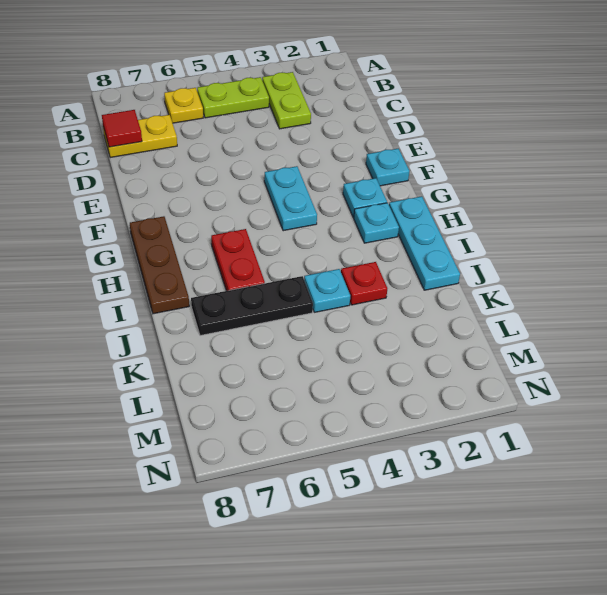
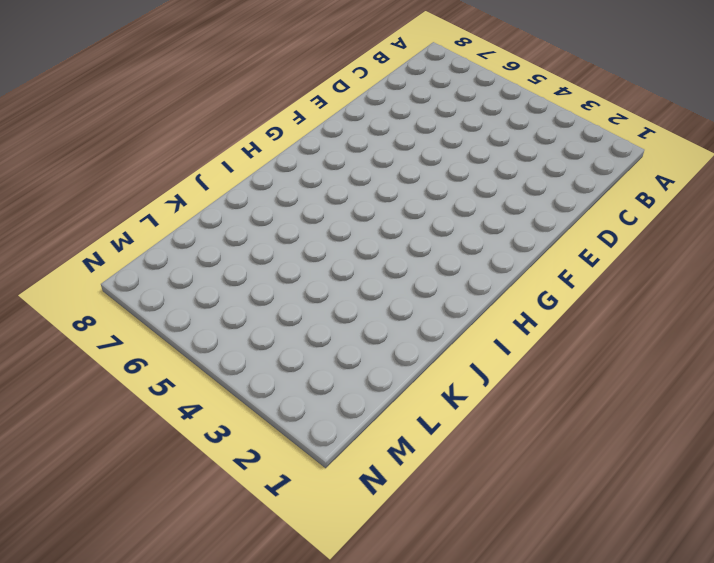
none -> lime plate B3:C3 level 1
none -> lime plate B4:B5 level 1
none -> yellow plate B6 level 1

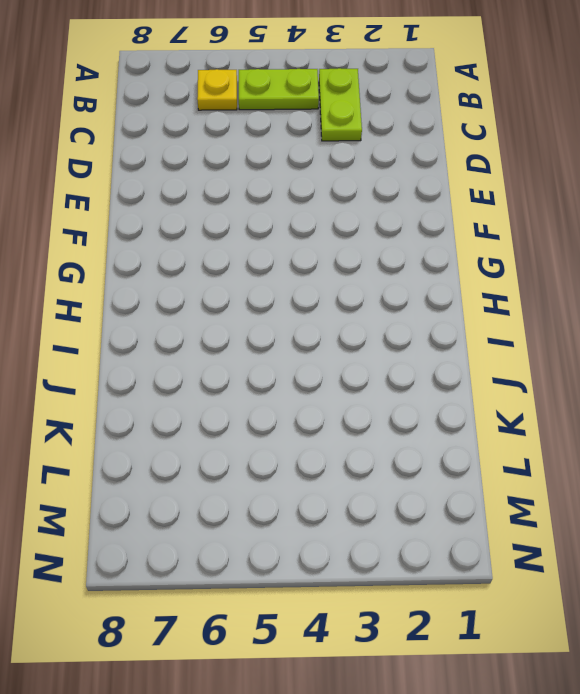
none -> yellow plate C7:C8 level 1
none -> cyan plate F1 level 1
none -> cyan plate F4:G4 level 1

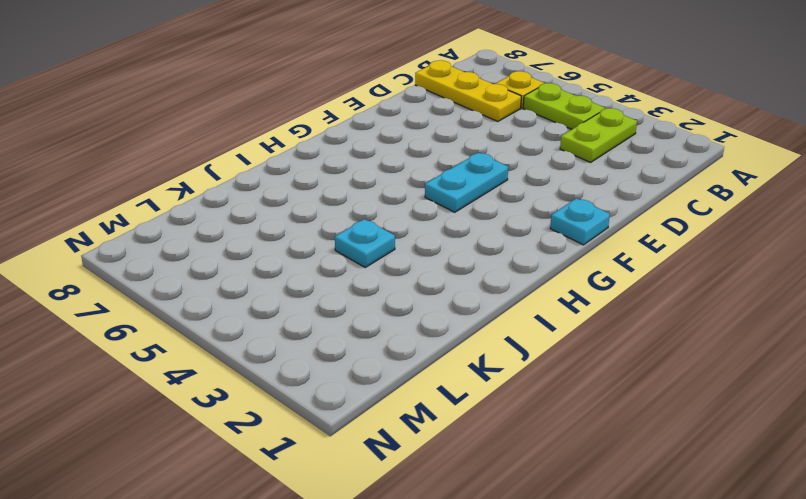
yellow plate C6:C8 level 1 -> yellow plate C7:C8 level 1
none -> cyan plate G2 level 1
none -> brown plate G8:I8 level 1
none -> cyan plate H1:J1 level 1

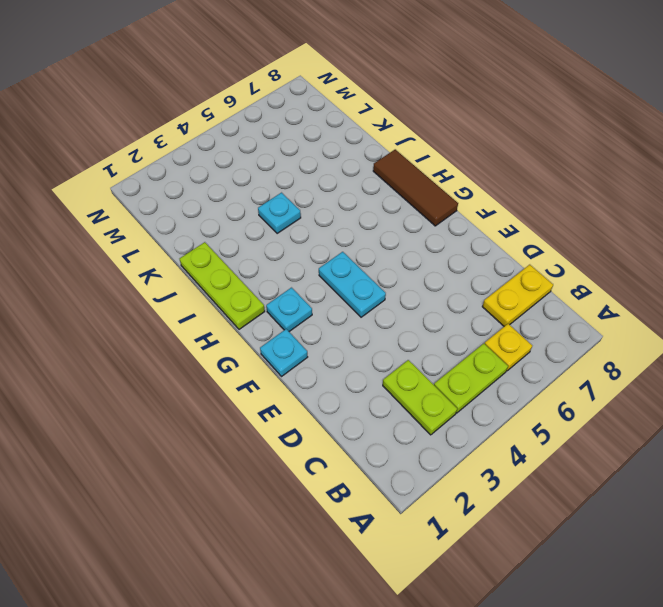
brown tile G8:I8 level 1 -> brown plate G8:I8 level 1
lime plate H1:J1 level 1 -> cyan plate H1:J1 level 1
none -> cyan plate H2 level 1
none -> red plate H6:I6 level 1
none -> red plate J3 level 1

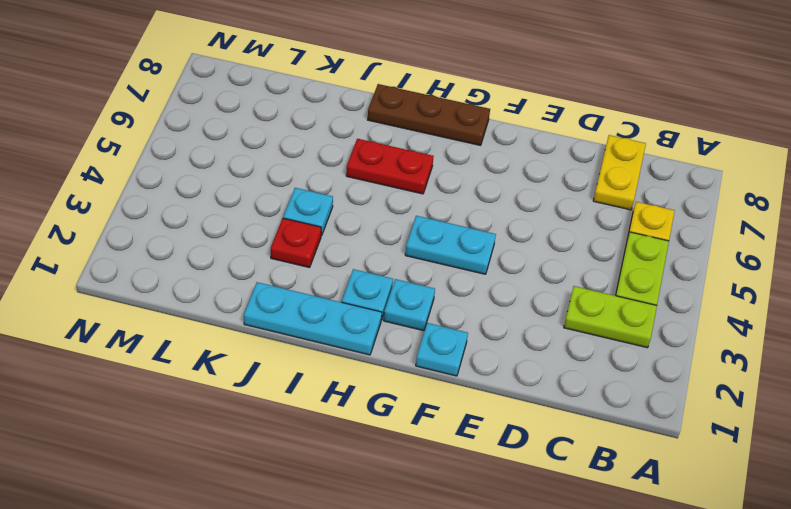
none -> black plate J5:J7 level 1
none -> red tile C8 level 2

